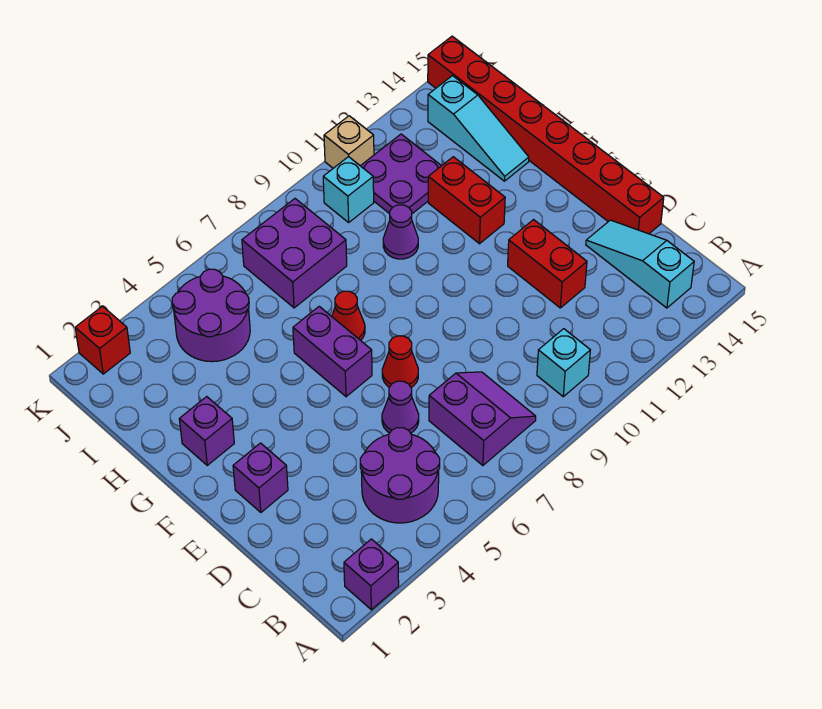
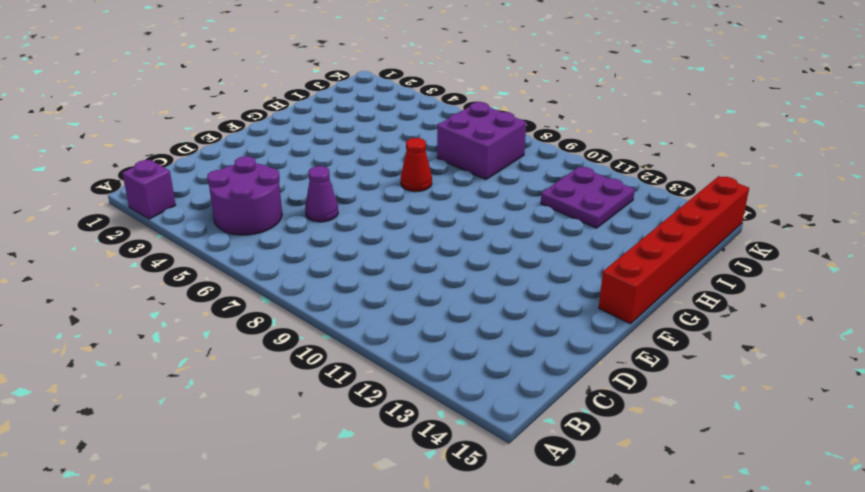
red brick F15:K15 level 1 -> red brick D15:K15 level 1
none -> purple slope B7:C8 level 1 top 7
none -> cyan brick B10 level 1
none -> cyan slope B14:D14 level 1 top B

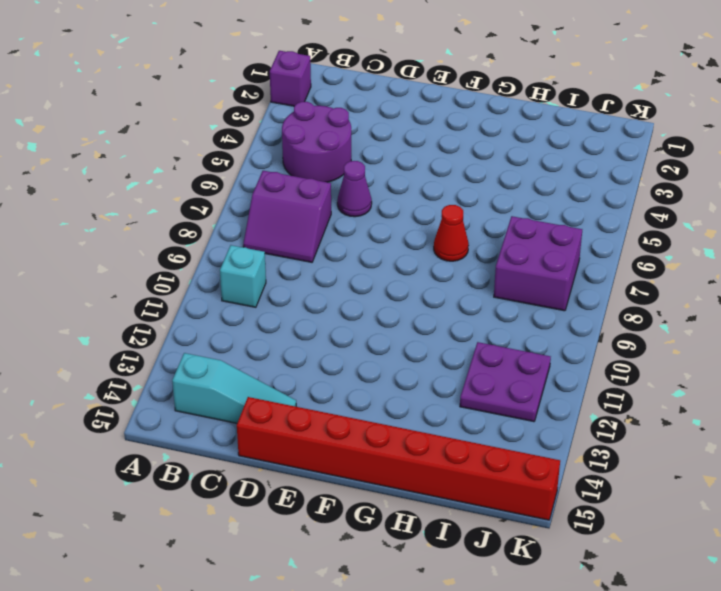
none -> red brick D12:E12 level 1
none -> purple brick E2 level 1
none -> red cone E7 level 1

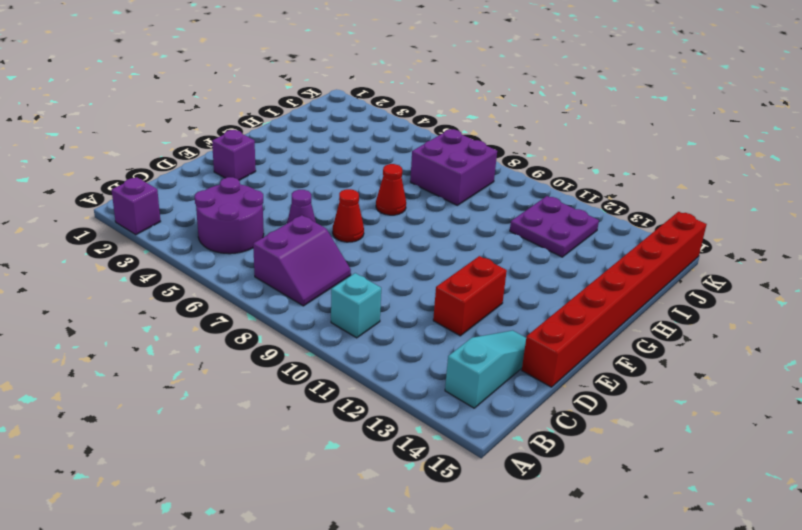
none -> purple brick F6:G6 level 1
none -> purple brick G2 level 1
none -> red brick G12:H12 level 1

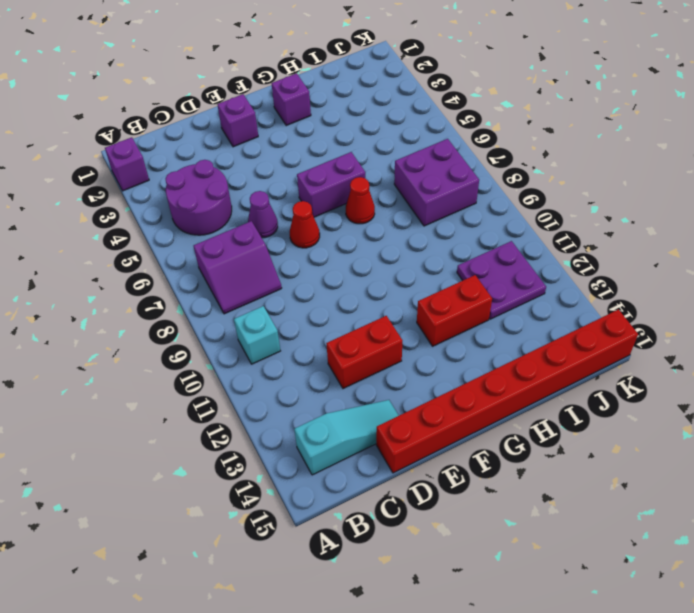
none -> purple cone H10 level 1
none -> cyan slope H14:J14 level 1 top J
none -> purple round brick I4:J5 level 1

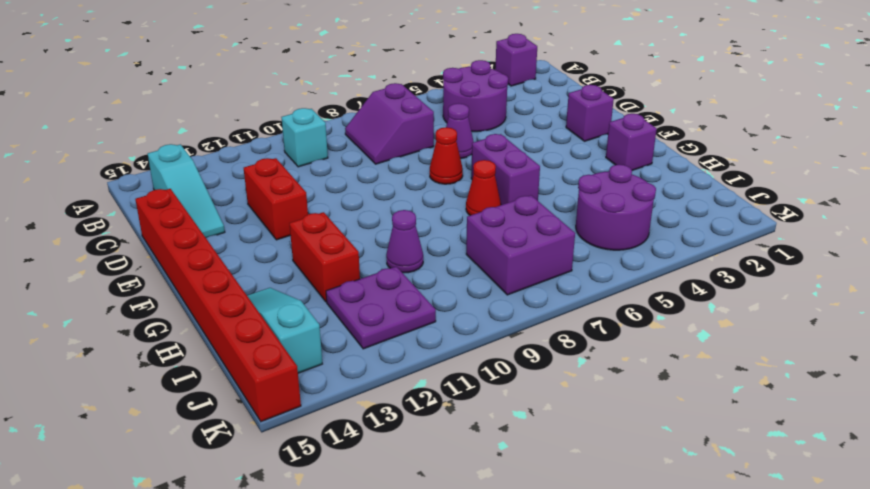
none -> cyan brick J10 level 1
none -> red brick K2 level 1
none -> tan brick K11 level 1

